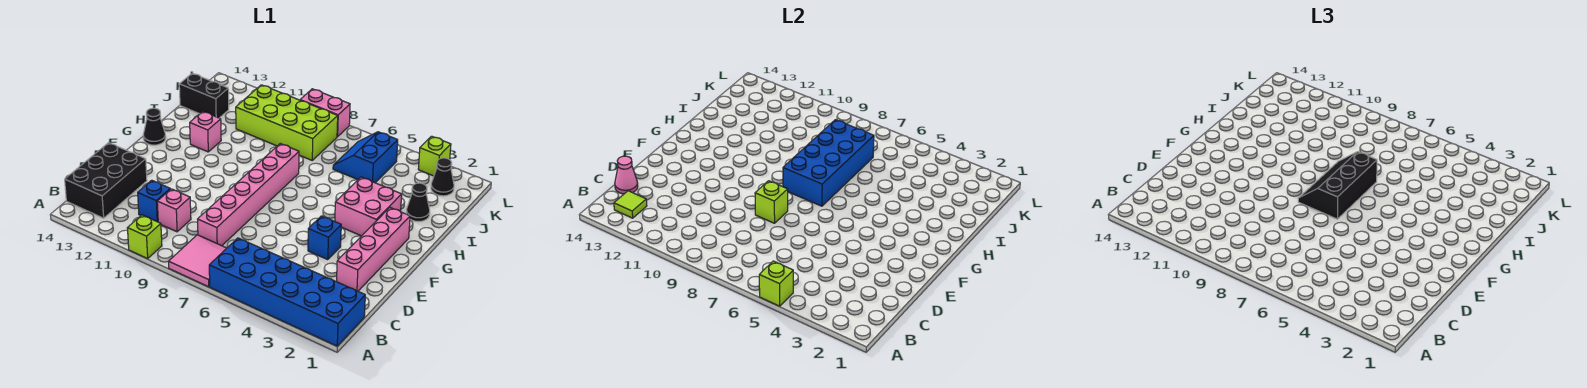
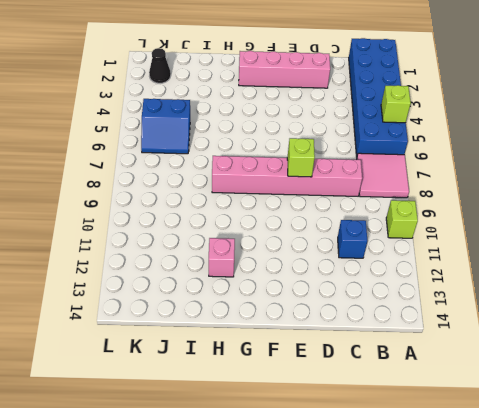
none -> black brick B13:D14 level 1
none -> pink brick C10 level 1
none -> blue brick E4 level 1

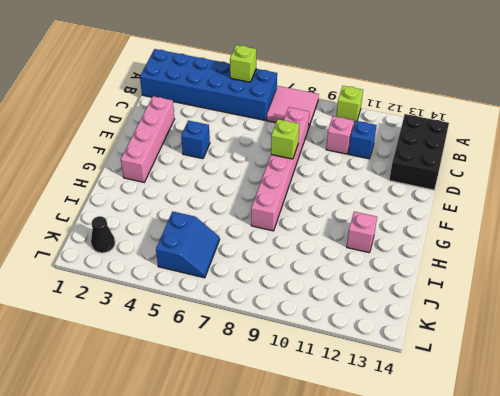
none -> pink brick G3:H4 level 1
none -> black cone G14 level 1
none -> black cone I2 level 1

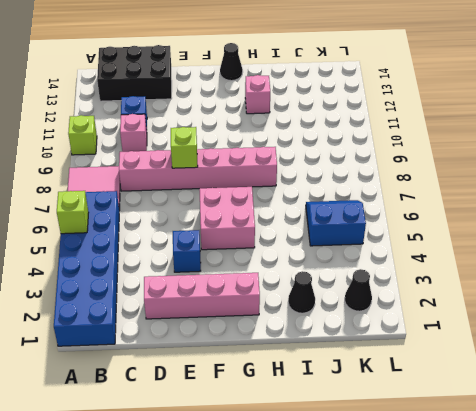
pink brick F5:G6 level 1 -> pink brick G3:H4 level 1
none -> lime brick J8:K11 level 1
none -> black brick J13:J14 level 1
none -> lime brick L3 level 1

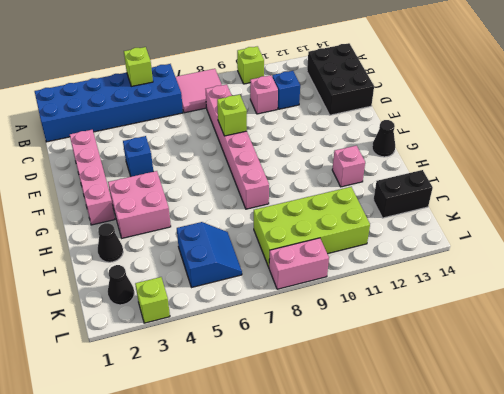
none -> lime tile B13 level 2
none -> pink cone C14 level 2
none -> blue brick G7:J8 level 2

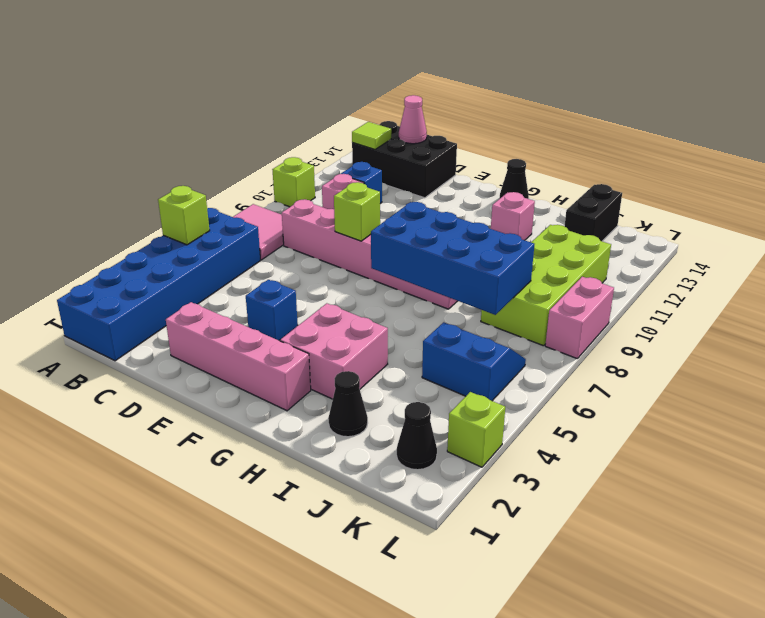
none -> black slope F7:H8 level 3 top 7

